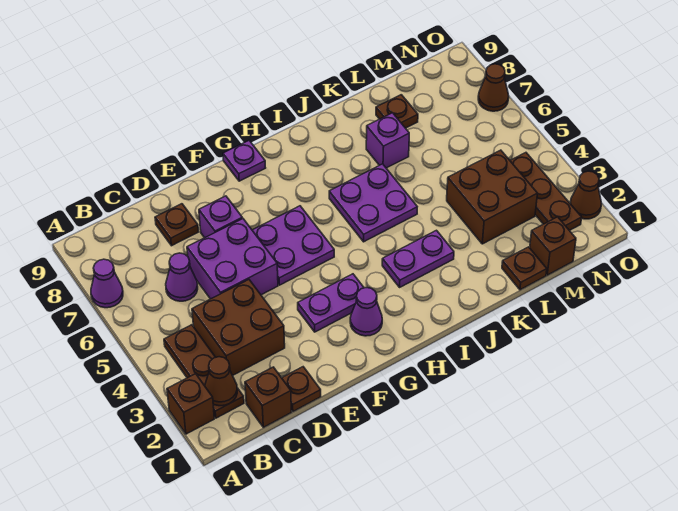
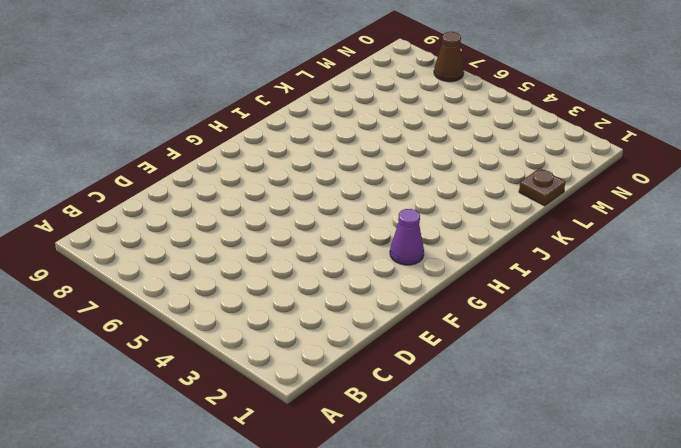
none -> brown brick A2 level 1
none -> purple cone A7 level 1
none -> brown plate B2:B4 level 1

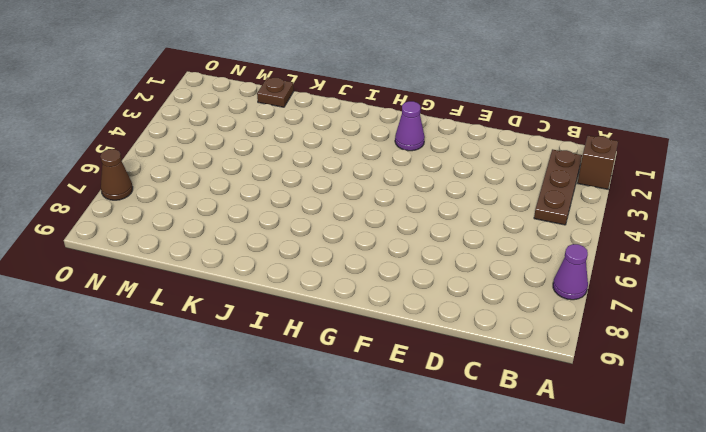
none -> brown brick C1 level 1
none -> brown brick C3:D4 level 1
none -> purple cone C6 level 1

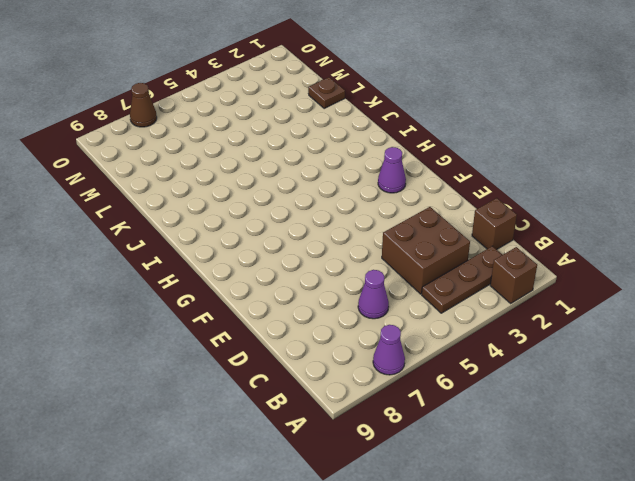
none -> brown plate D1 level 1
none -> purple brick D5:E6 level 1
none -> brown plate D8 level 1

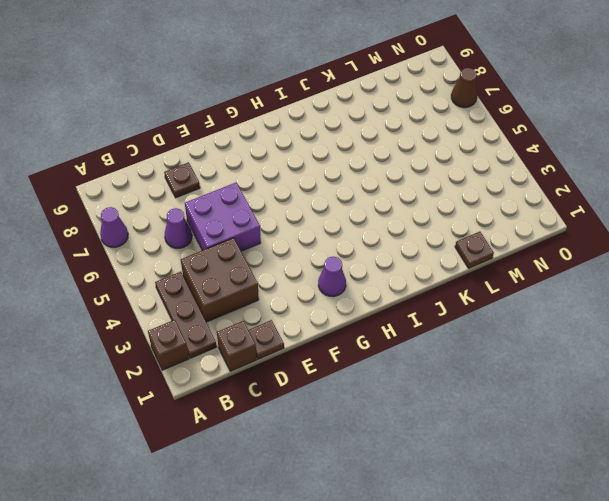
none -> purple brick E7 level 1
none -> purple plate F3:G3 level 1
none -> purple plate F5:G6 level 1

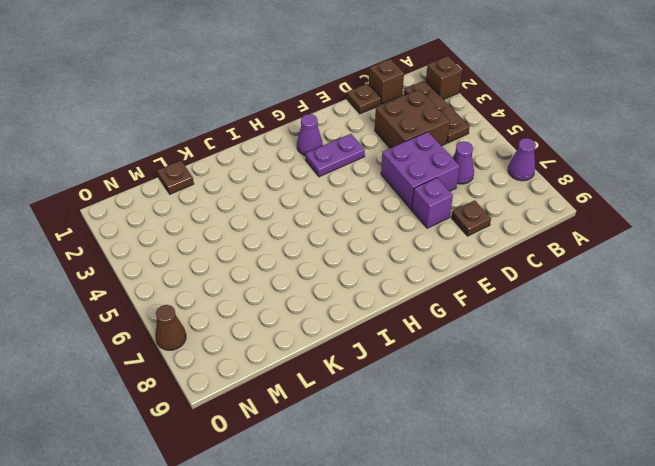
none -> purple plate F5:G6 level 1
none -> purple plate G9 level 1
none -> purple plate I3:J3 level 1

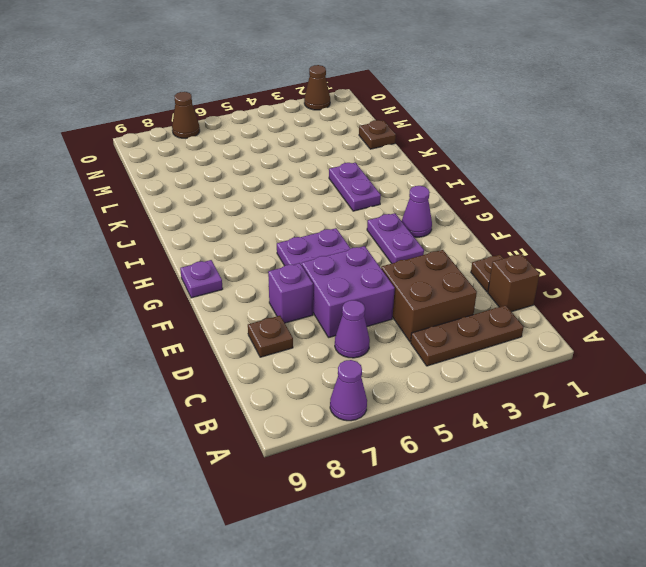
none -> brown brick A2 level 1
none -> purple plate I5:J6 level 1
none -> purple brick K7 level 1

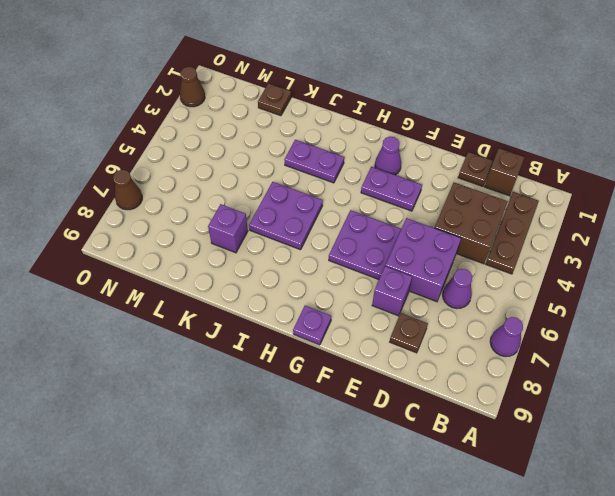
none -> brown brick A2 level 1
none -> brown brick L3:M4 level 1
none -> brown plate L8 level 1

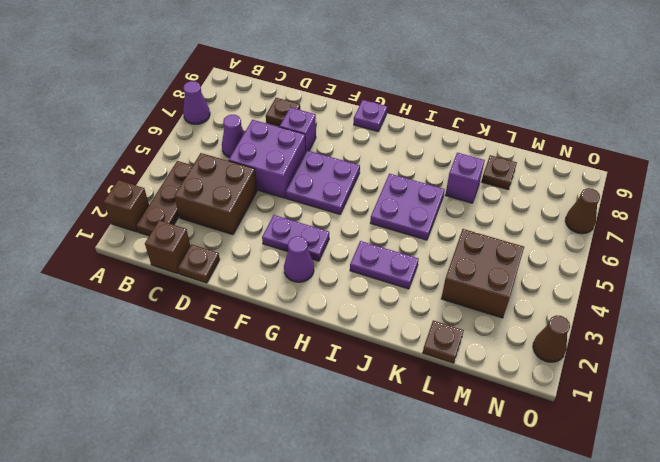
none -> brown brick M1 level 1
none -> brown plate N2:N4 level 1
none -> brown cone B2 level 2

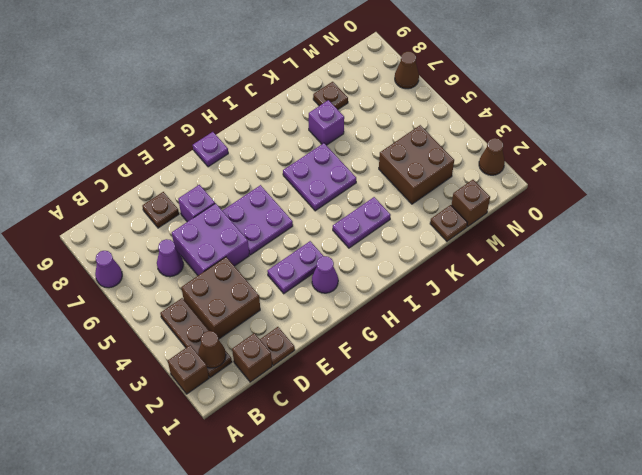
none -> brown plate N2:N4 level 1

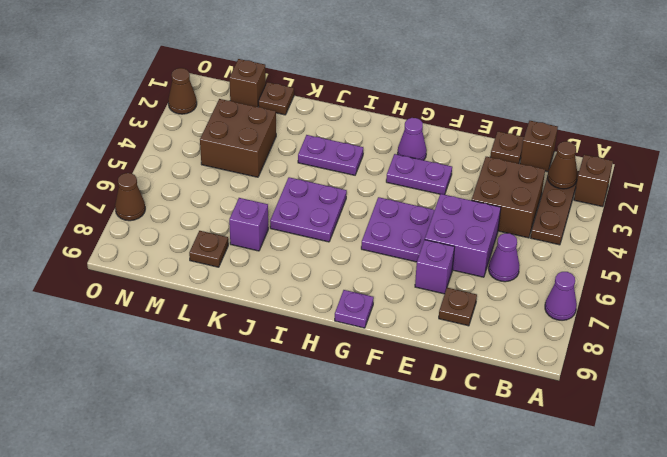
none -> brown plate N2:N4 level 1

